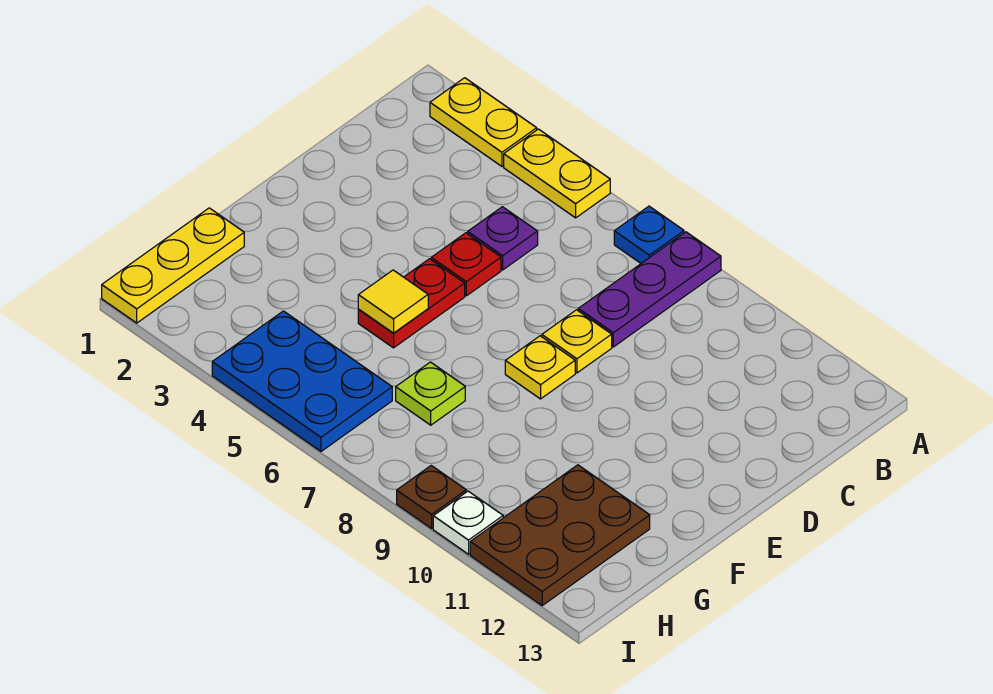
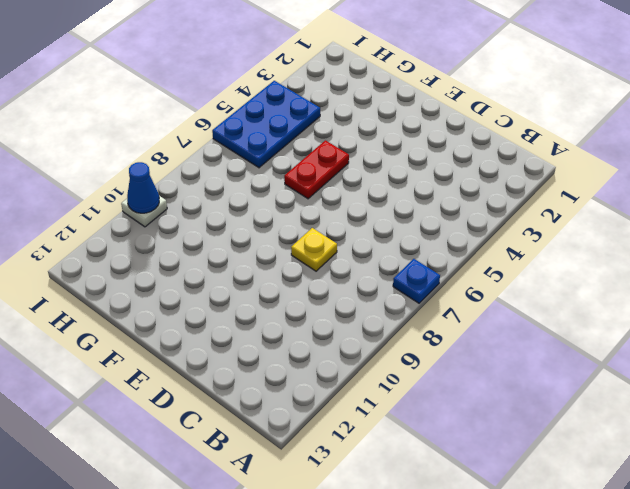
red plate F5:F6 level 1 -> red plate E5:F5 level 1
blue cone I10 level 2 -> none
none -> yellow plate A2:A3 level 1
none -> yellow plate A4:A5 level 1
none -> purple plate A8:C8 level 1

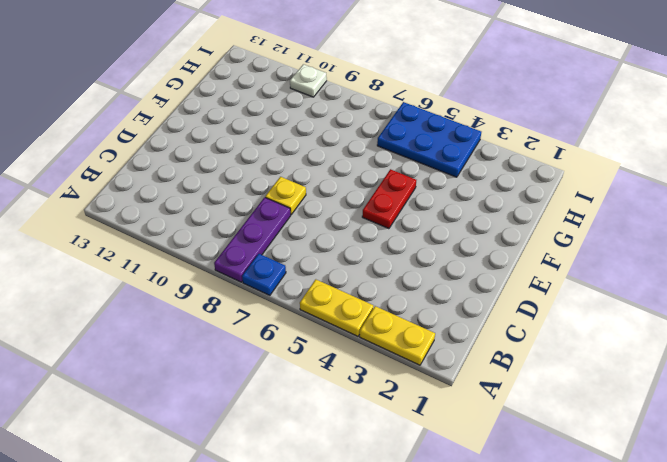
none -> purple plate C5 level 1
none -> red plate D5 level 1
none -> yellow plate E8 level 1

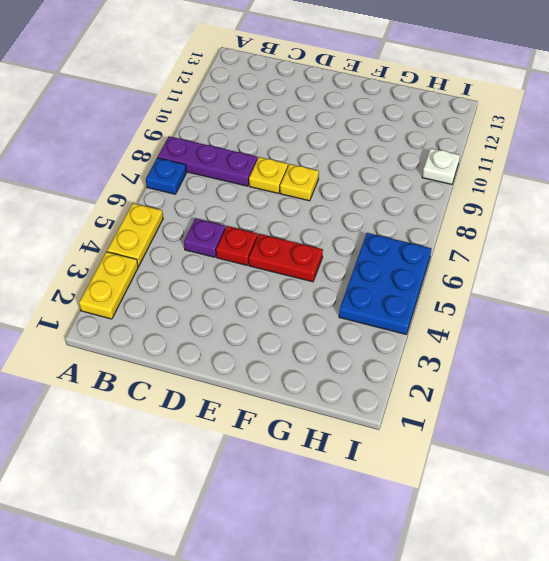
none -> yellow plate G1:I1 level 1
none -> lime plate G7 level 1
none -> brown plate G11:I12 level 1

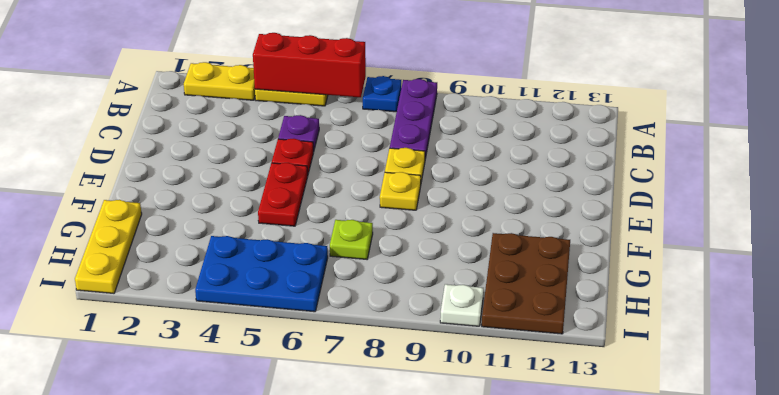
red brick A4:A6 level 2 -> none
none -> brown plate I9 level 1
none -> yellow tile F5 level 2

